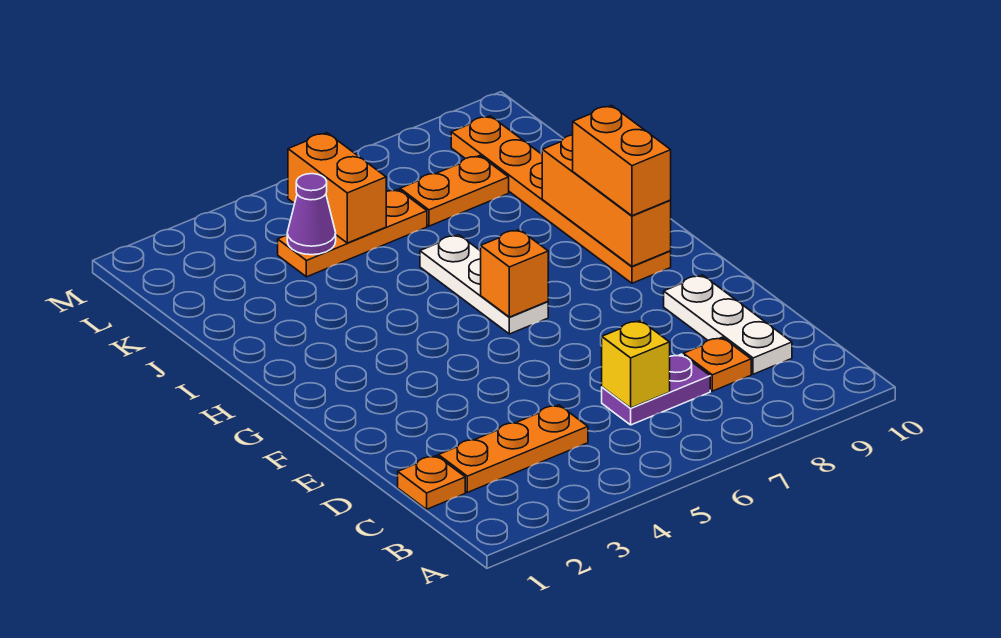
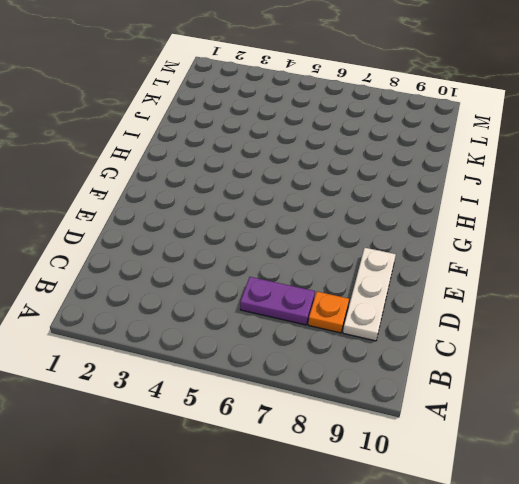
none -> orange plate C1 level 1
none -> orange plate C2:C4 level 1
none -> white plate G6:I6 level 1

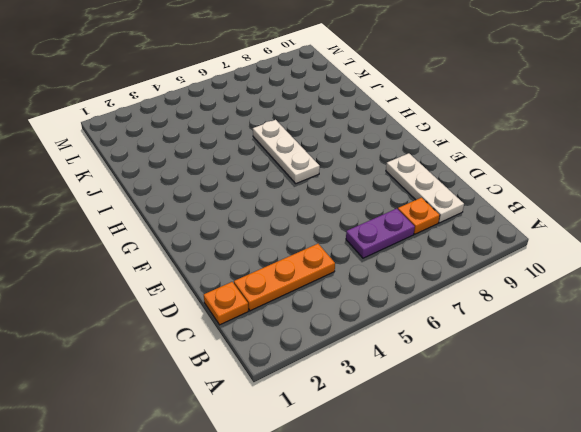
none -> orange plate G9:L9 level 1
none -> orange plate K4:K6 level 1
none -> orange plate K7:K8 level 1

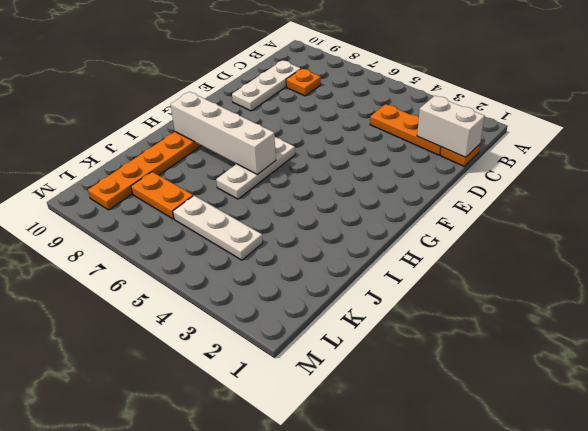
white brick C1:C2 level 2 -> none
white brick H6:H9 level 2 -> orange brick G9:I9 level 2
white plate K4:K6 level 1 -> orange plate K4:K6 level 1
none -> purple plate C6:C7 level 1
none -> yellow brick C6 level 2
none -> orange brick G6 level 2

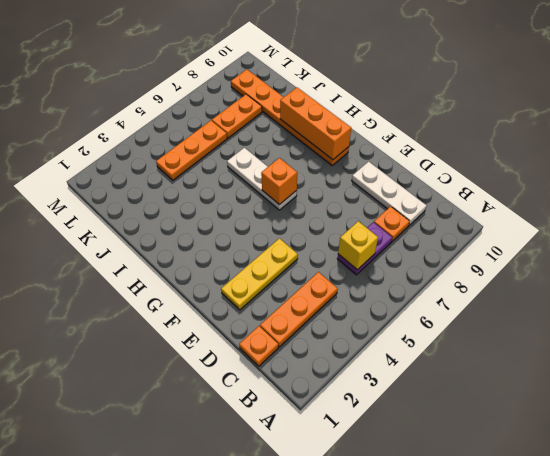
yellow plate E2:E4 level 1 -> none
none -> purple cone K4 level 2
none -> orange brick K5:L5 level 2
none -> orange brick G9:H9 level 3

